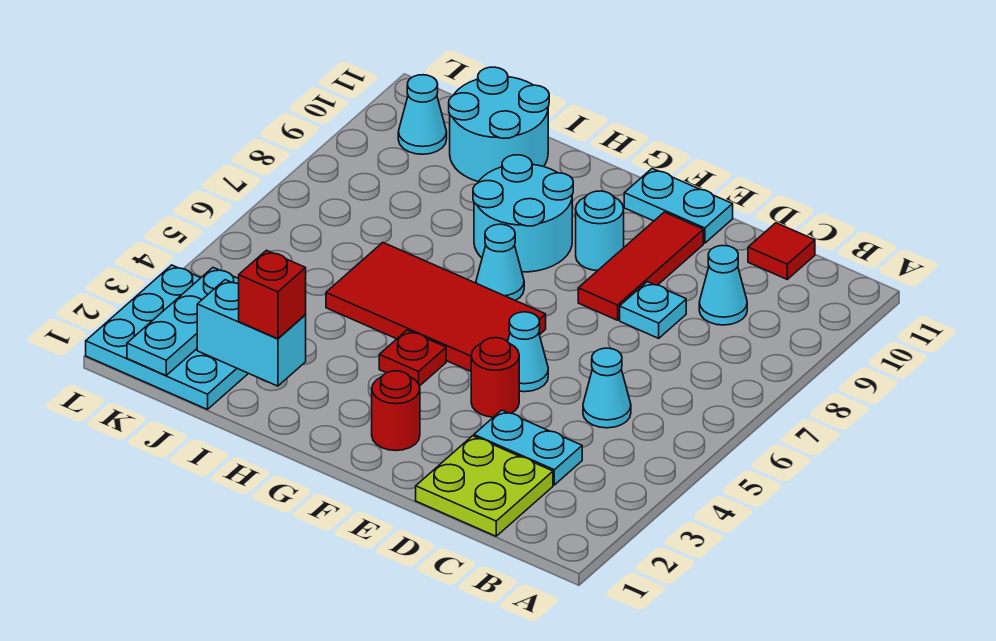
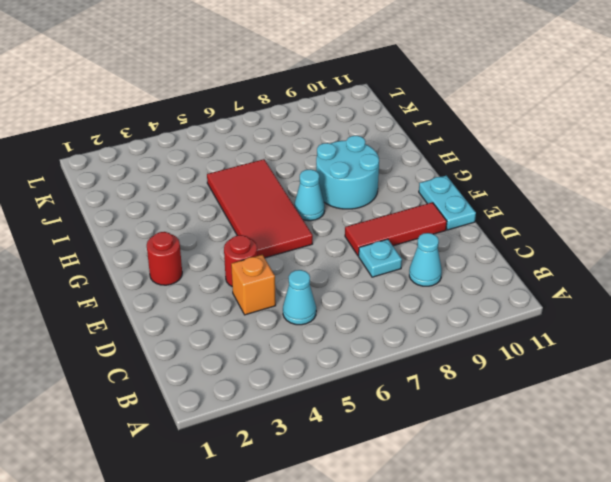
orange brick D4 level 1 -> none
none -> lime plate C1:D2 level 1
none -> cyan plate C3:D3 level 1
none -> red tile C11 level 1

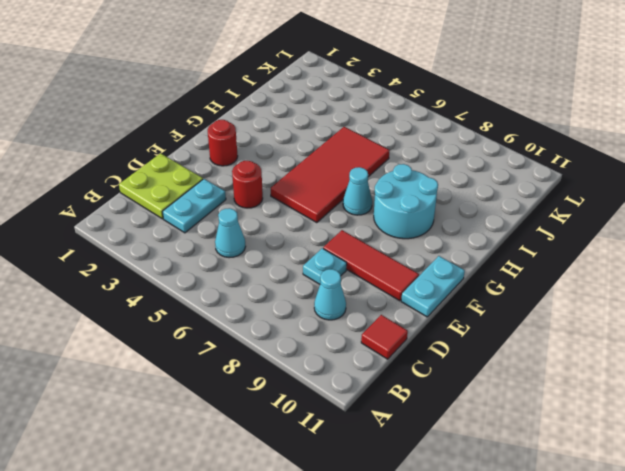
none -> cyan cone E5 level 1
none -> cyan round brick F9 level 1
none -> red plate G4 level 1

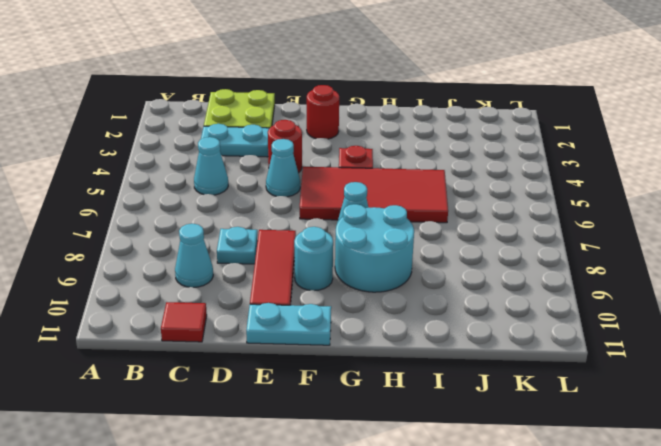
none -> cyan round brick I10:J11 level 1
none -> cyan plate J1:L3 level 1
none -> cyan cone K10 level 1

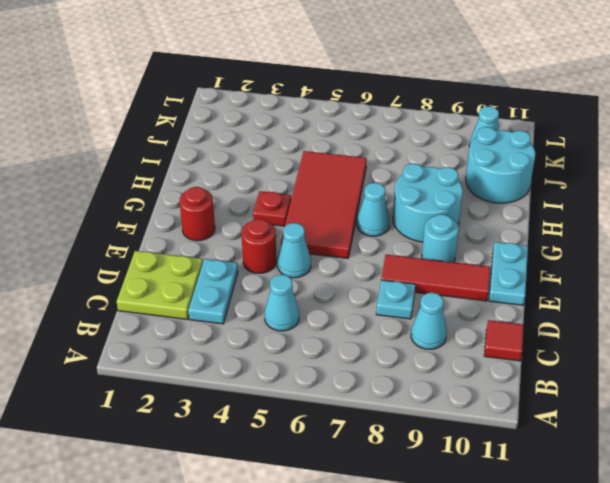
none -> cyan plate J1:L3 level 1
none -> cyan brick I2:J2 level 2
none -> cyan plate K1:K3 level 2

